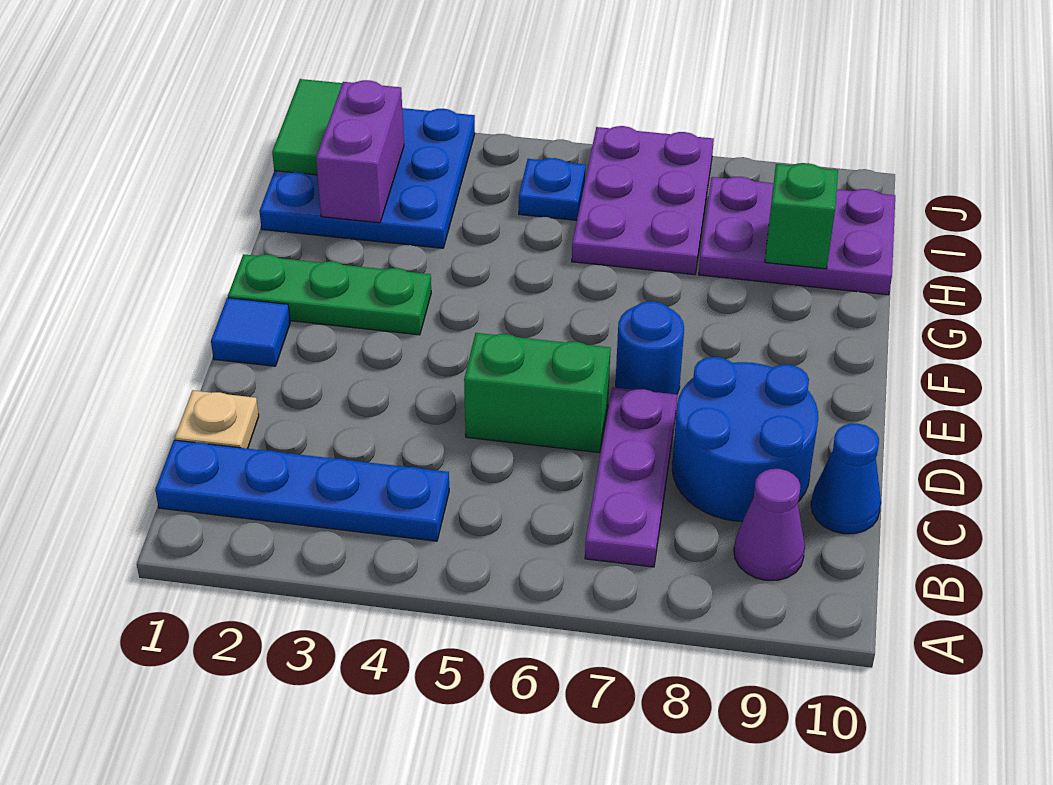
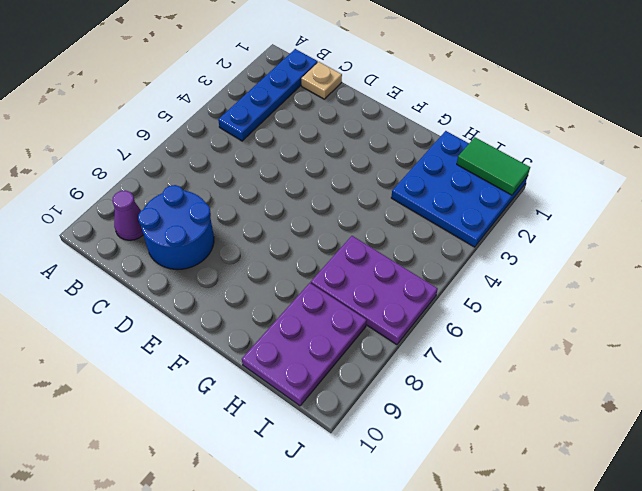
none -> purple plate B7:D7 level 1
none -> blue cone C10 level 1
none -> green brick D5:D6 level 1

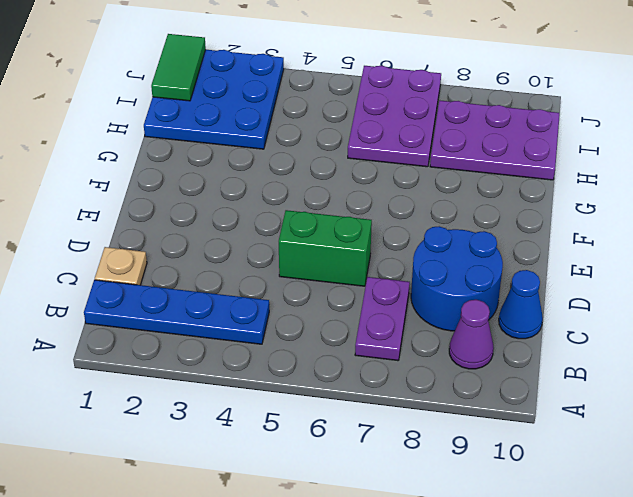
purple plate B7:C7 level 1 -> purple plate B7:D7 level 1
none -> blue tile E1 level 1
none -> blue round brick E7 level 1
none -> green plate F1:F3 level 1

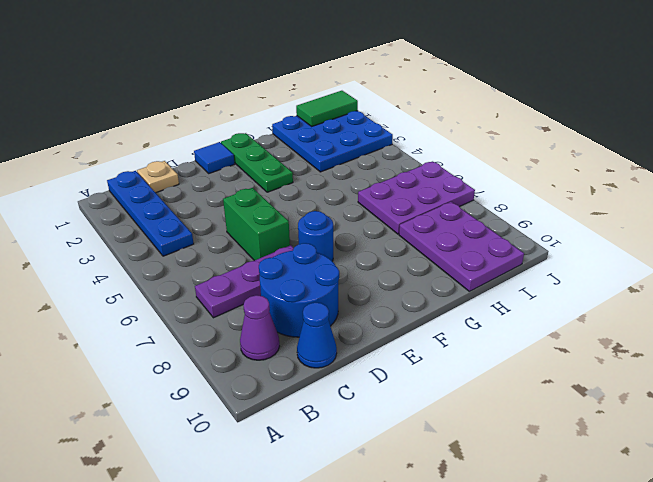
none -> blue plate I5 level 1
none -> purple brick H2:I2 level 2
none -> green brick H9 level 2

